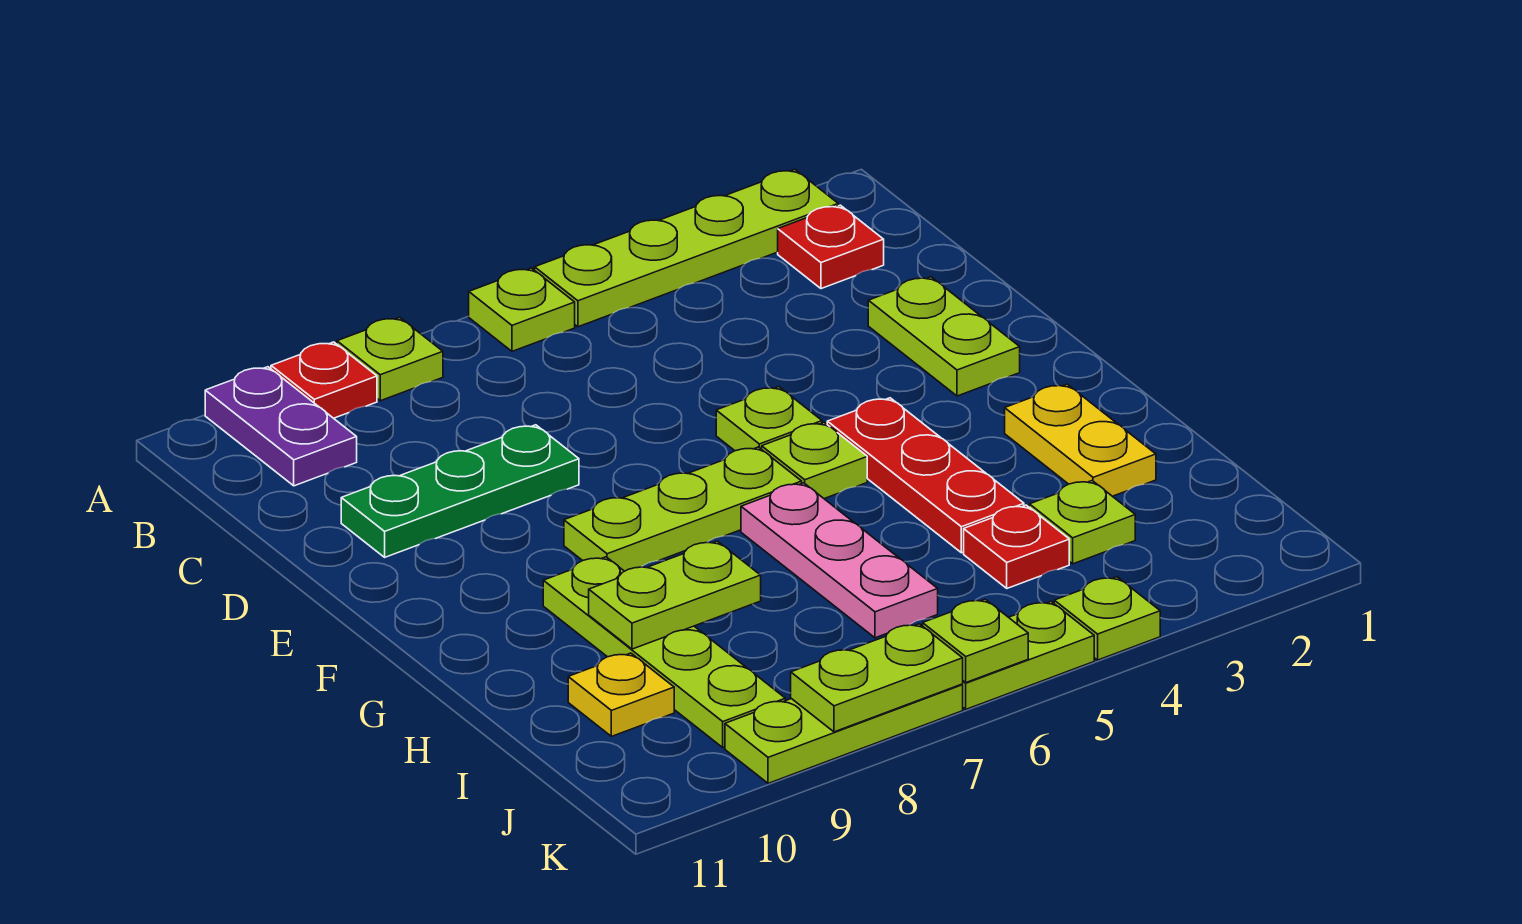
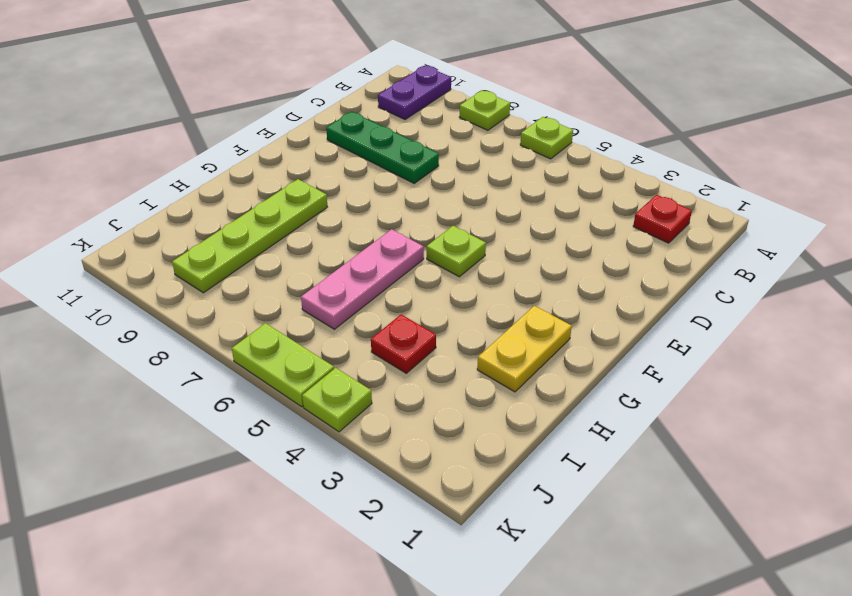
none -> lime plate A2:A5 level 1
none -> red plate A9 level 1
none -> lime plate D2:E2 level 1

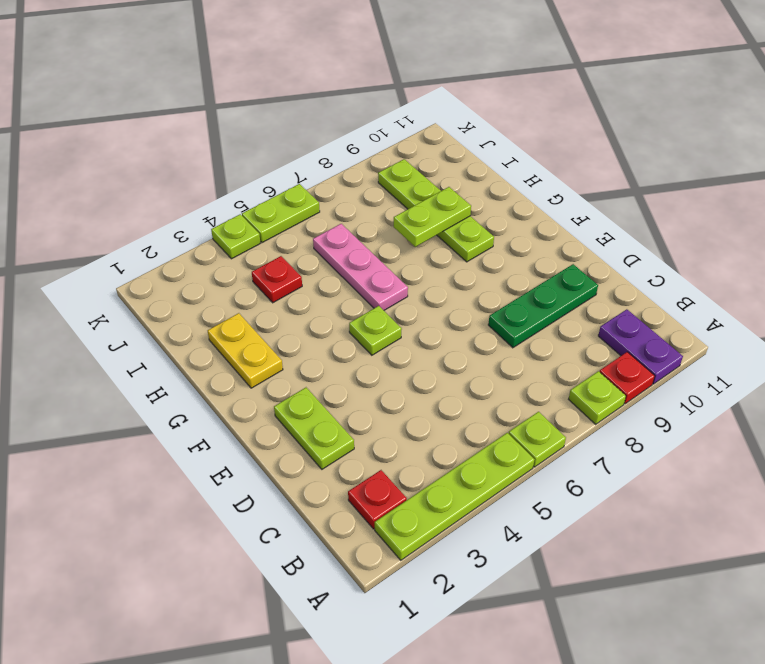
none -> lime plate E5 level 1
none -> red plate F4:H4 level 1
none -> lime plate F6:F8 level 1

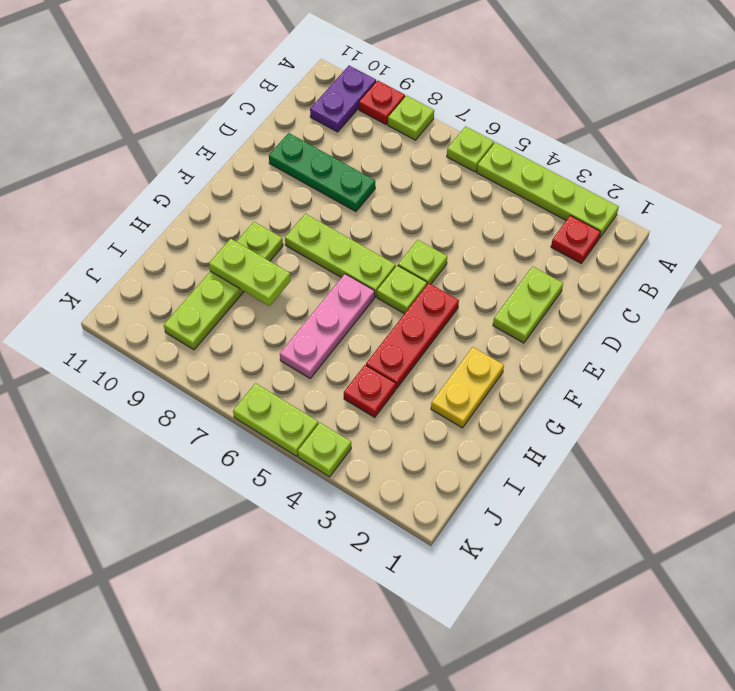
none -> lime plate I3 level 1
none -> yellow plate I10 level 1
none -> lime plate K7:K9 level 1

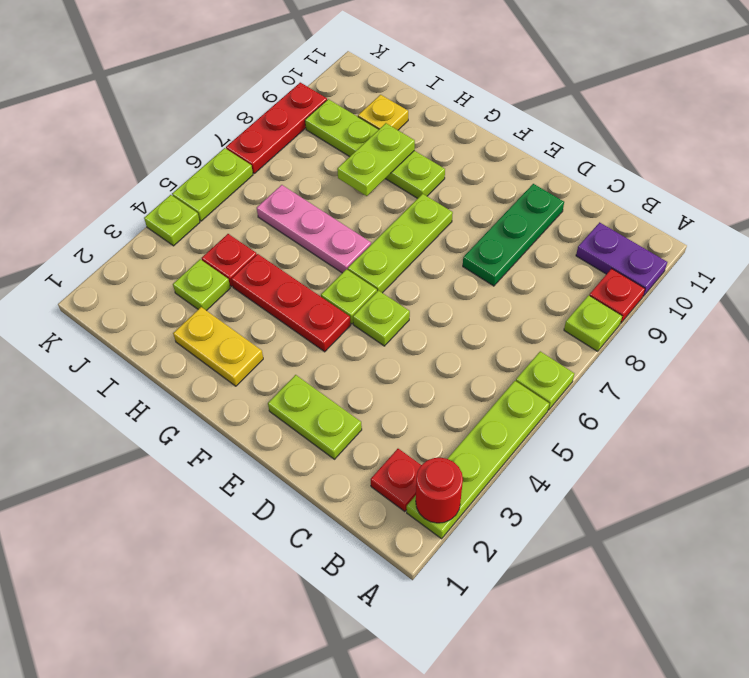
red round brick A2 level 2 -> none
red plate K7:K9 level 1 -> lime plate K7:K9 level 1
none -> lime plate K6 level 2
none -> lime plate K7:K8 level 2

